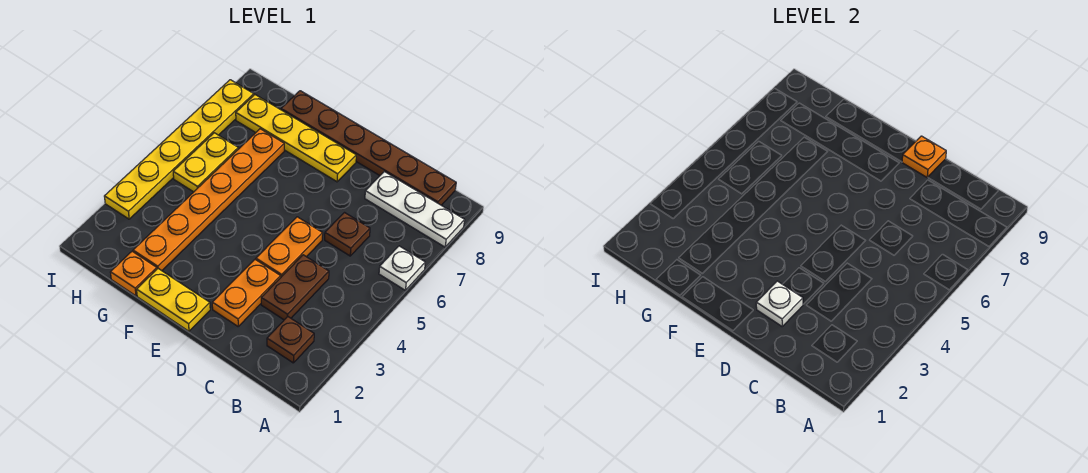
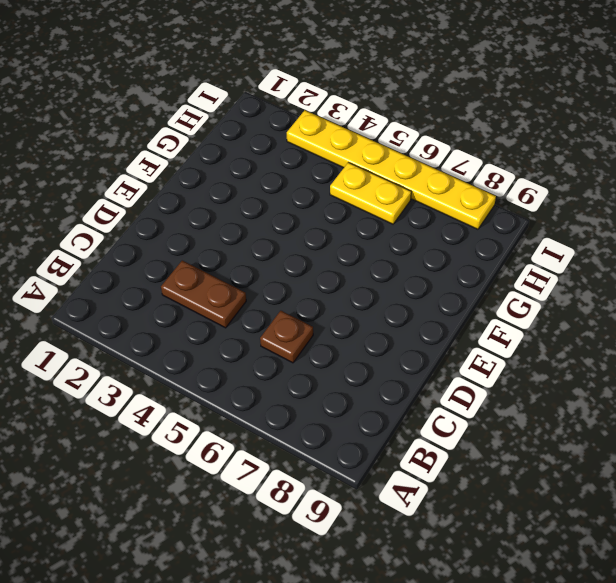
none -> white plate A6 level 1
none -> white plate A8:C8 level 1
none -> brown plate B2 level 1

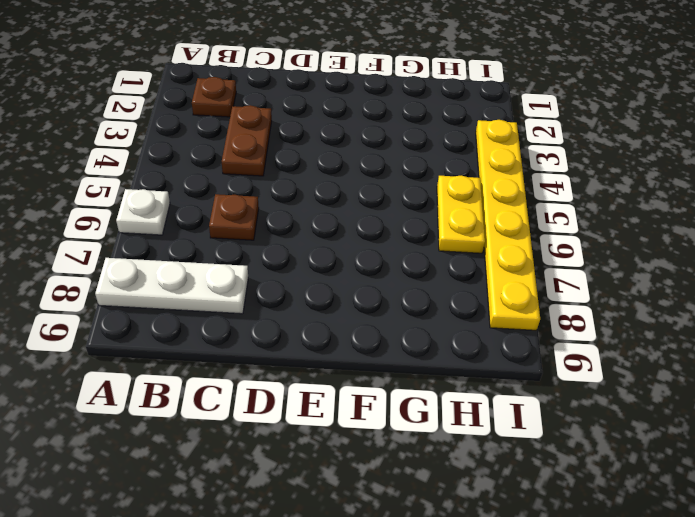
none -> brown plate B9:G9 level 1
none -> orange plate D2:D3 level 1
none -> orange plate D4:D5 level 1

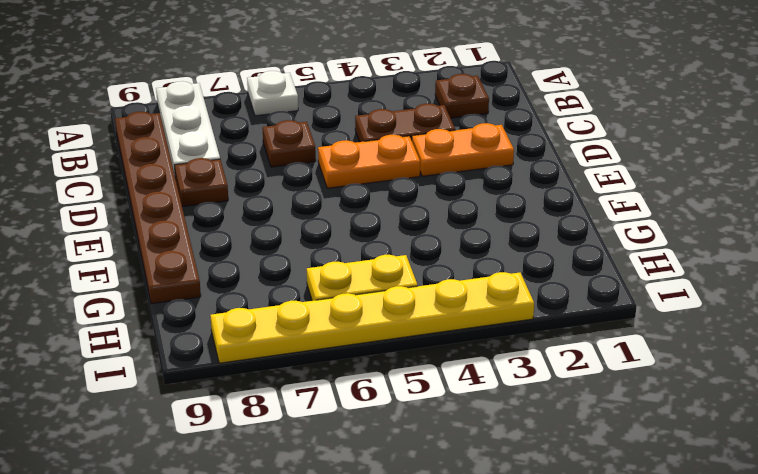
brown plate D8 level 1 -> none
none -> yellow plate E1:F1 level 1
none -> yellow plate E8:H8 level 1
none -> orange plate G1 level 1

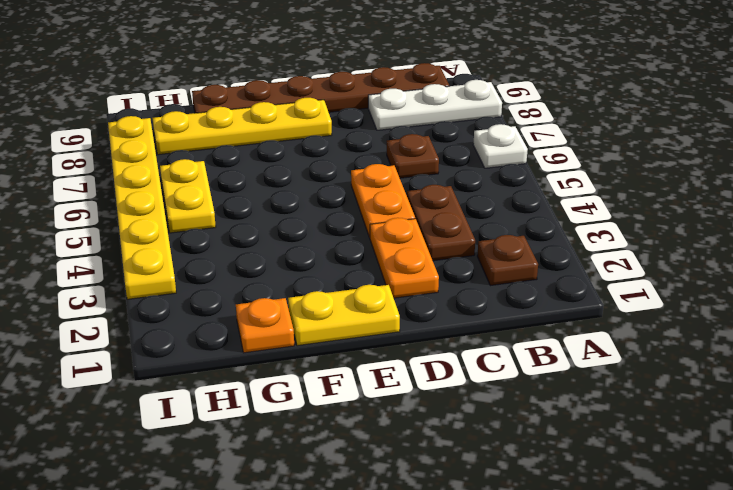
none -> orange plate G2:G7 level 1
none -> white plate D2 level 2
none -> orange plate D9 level 2

